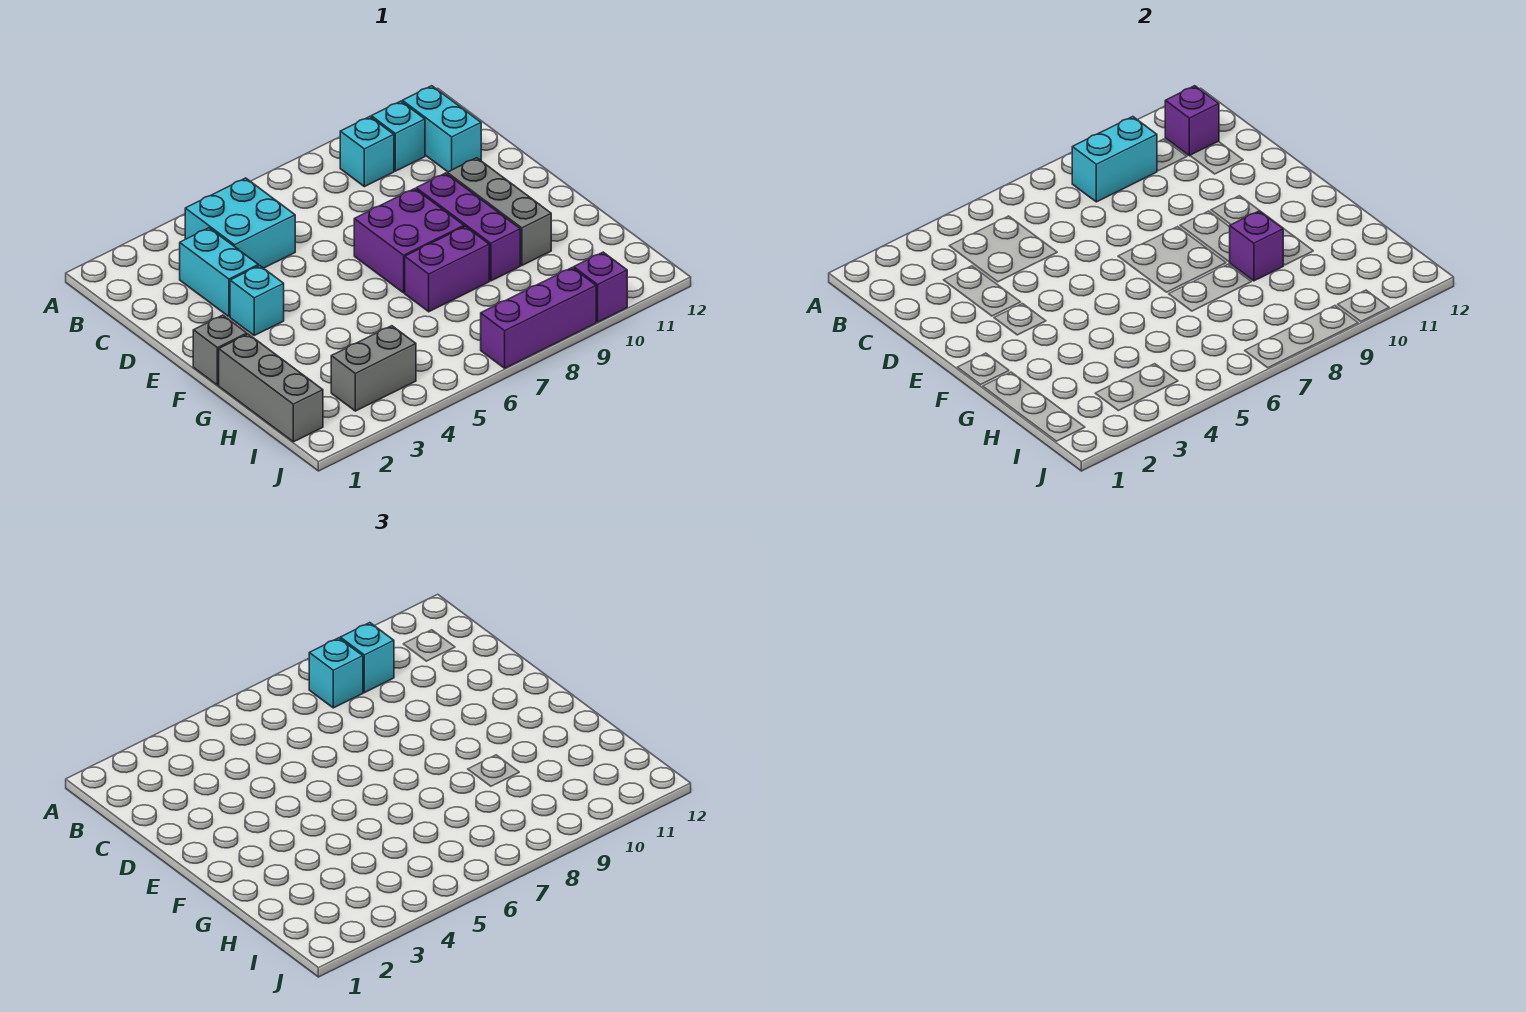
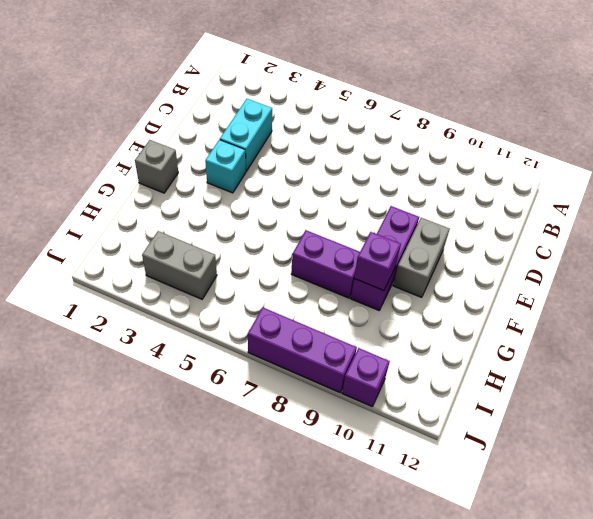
grey brick E10:F10 level 1 -> grey brick E10:G10 level 1
none -> cyan brick B4:C5 level 1
none -> cyan brick B9 level 1
none -> cyan brick B10 level 1

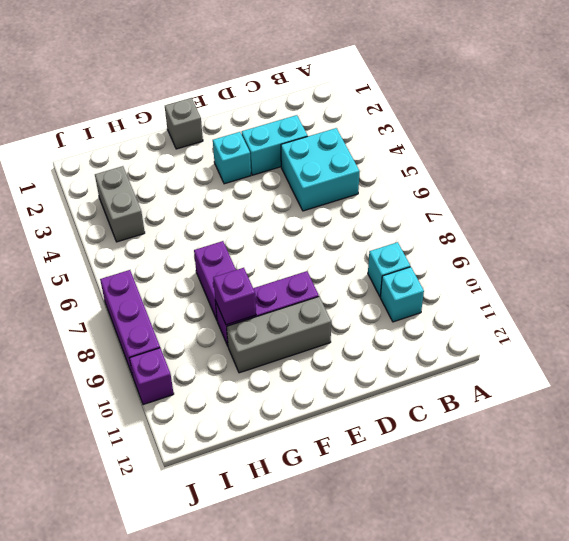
none -> cyan brick B11:C11 level 1
none -> purple brick E7:F8 level 1
none -> grey brick G1:I1 level 1

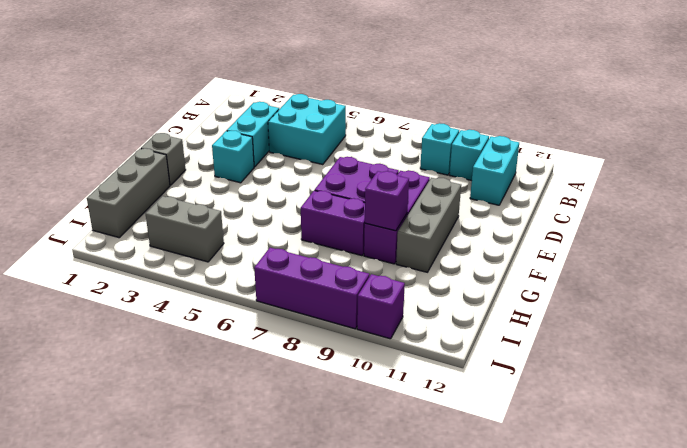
none -> cyan brick B8:B9 level 2
none -> purple brick B11 level 2
none -> cyan brick B8 level 3

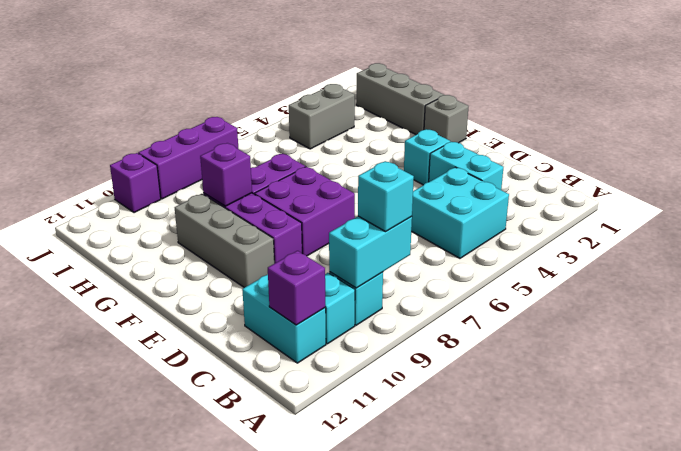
none -> cyan brick B9 level 3

